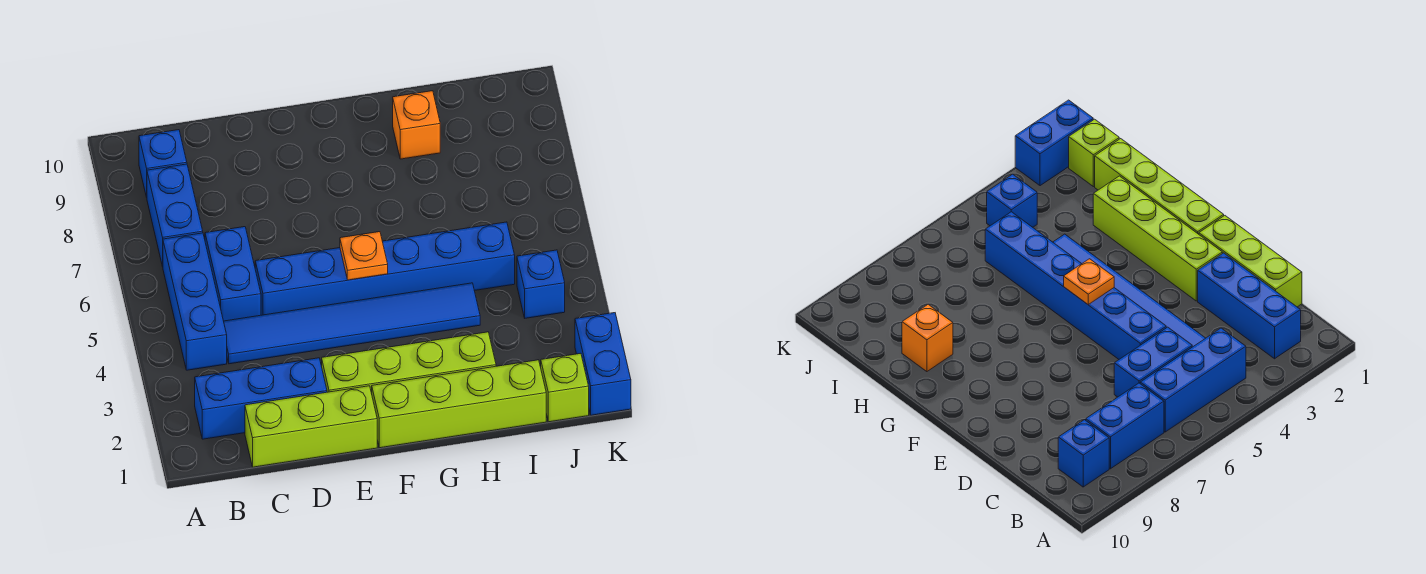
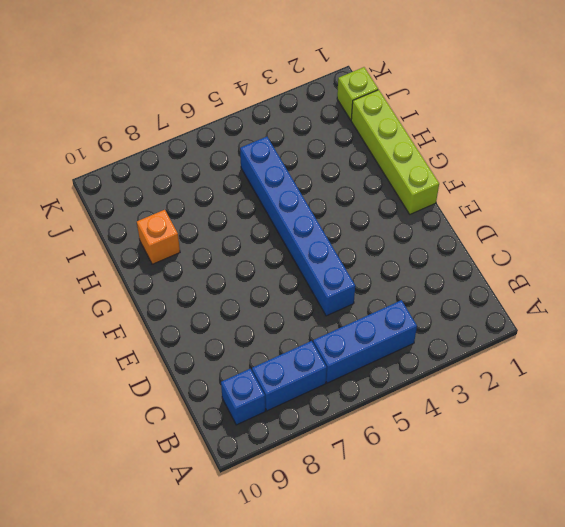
none -> blue brick B2:D2 level 1
none -> lime brick C1:E1 level 1
none -> blue tile C4:H4 level 1

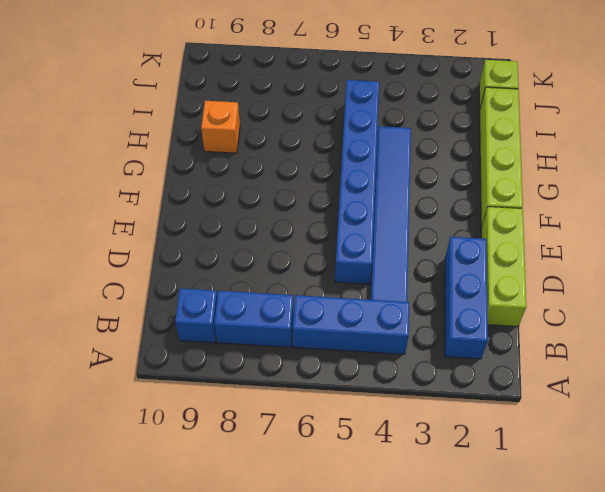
none -> blue brick C5:C6 level 1
none -> lime brick E2:H2 level 1
none -> blue brick J4 level 1

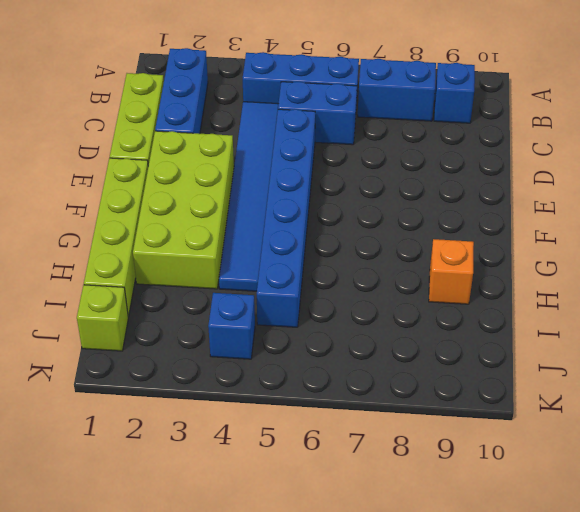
lime brick E2:H3 level 1 -> lime brick E2:H2 level 1
none -> blue brick K1:K2 level 1
none -> orange plate F5 level 2

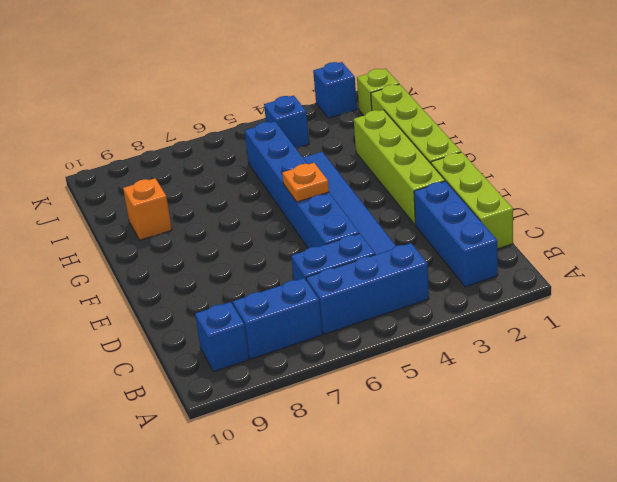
blue brick K2 level 1 -> blue brick K1:K2 level 1

